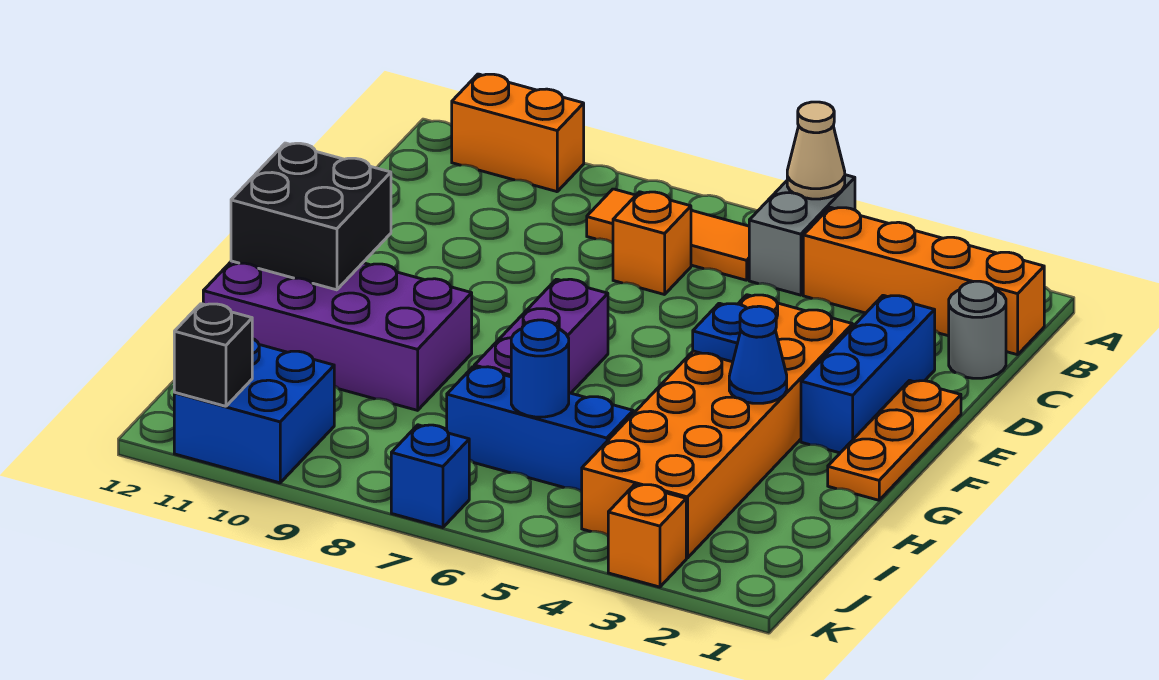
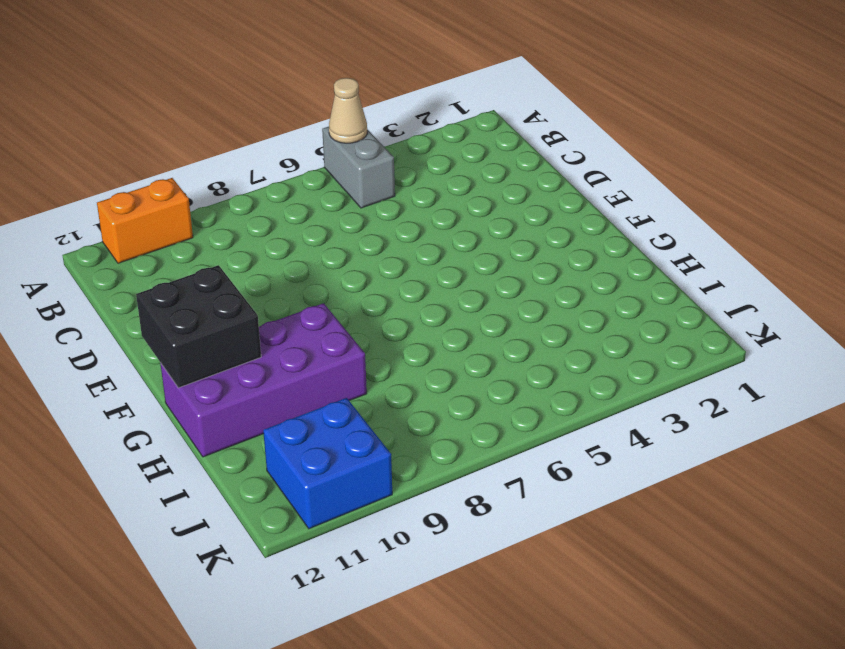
none -> orange brick B1:B4 level 1
none -> orange tile B6:B8 level 1
none -> grey round brick C1 level 1

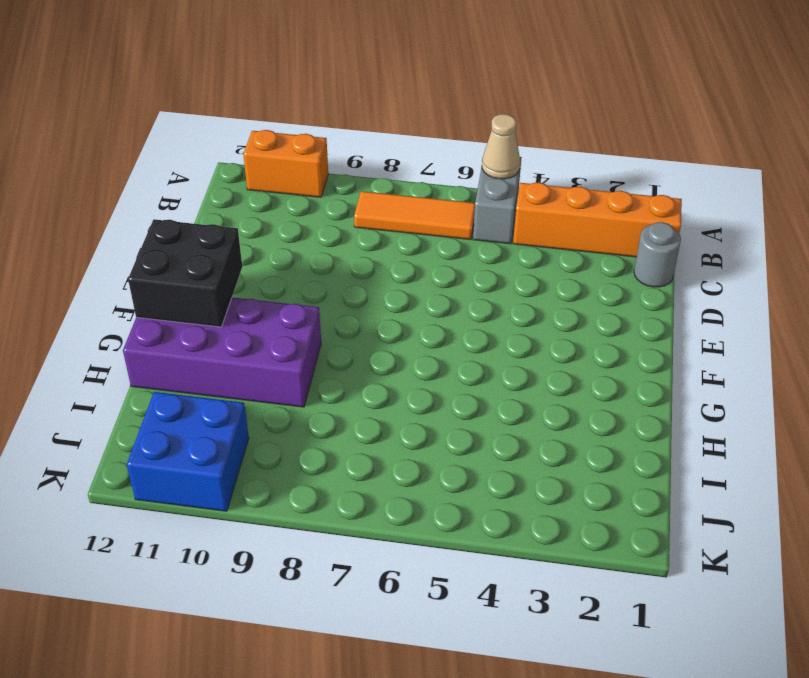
none -> orange brick C7 level 1
none -> blue brick D2:F2 level 1
none -> orange plate E1:G1 level 1

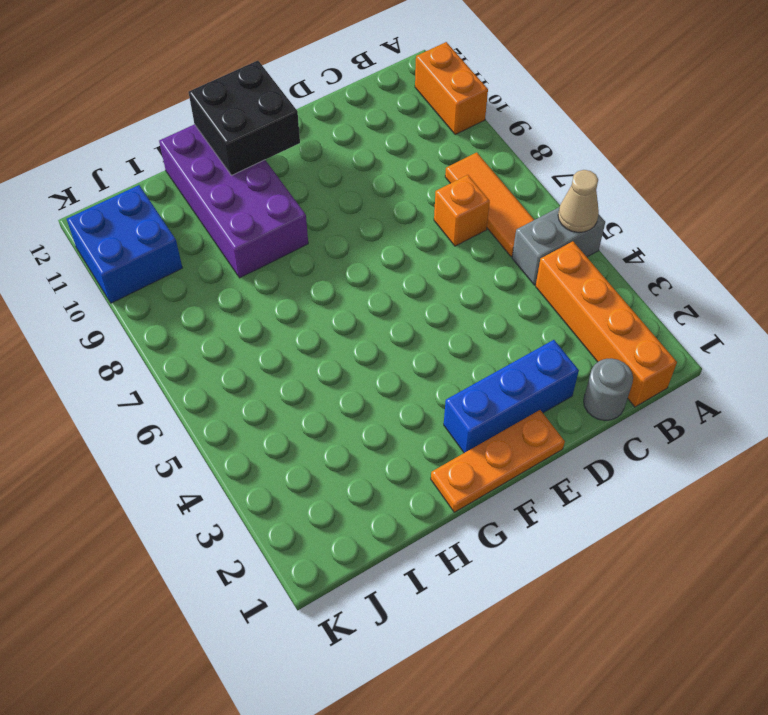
none -> orange brick E3:J4 level 1
none -> purple brick F7:H7 level 1
none -> blue brick I5:I7 level 1

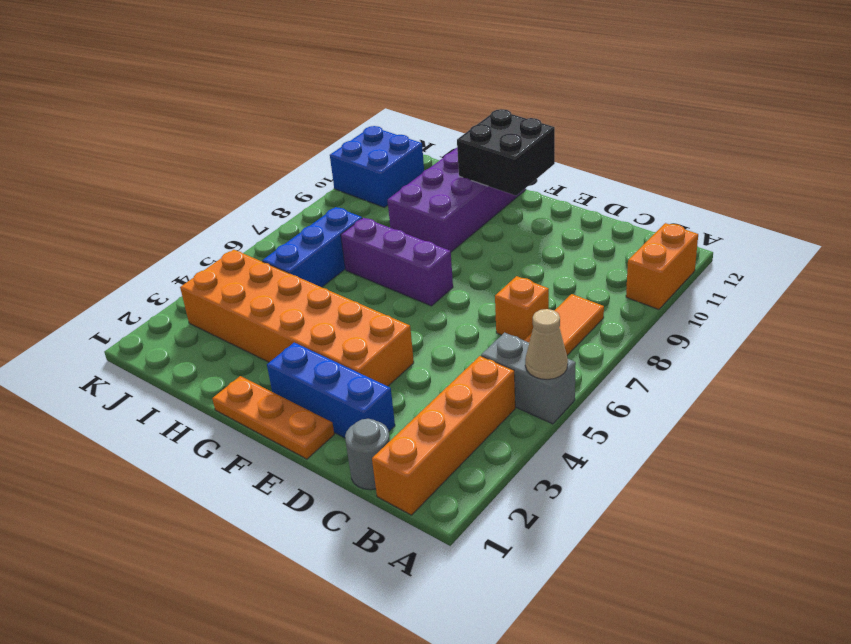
none -> orange brick K3 level 1
none -> blue brick K7 level 1
none -> blue plate F4 level 2

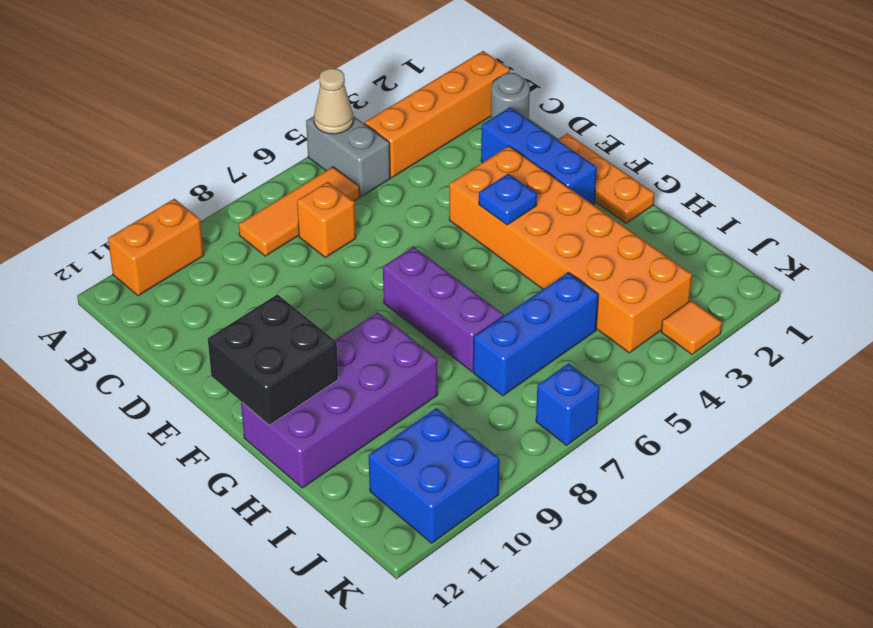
orange tile K3 level 1 -> orange brick K3 level 1
none -> blue cone G3 level 2
none -> blue round brick I6 level 2
none -> black brick K11 level 2

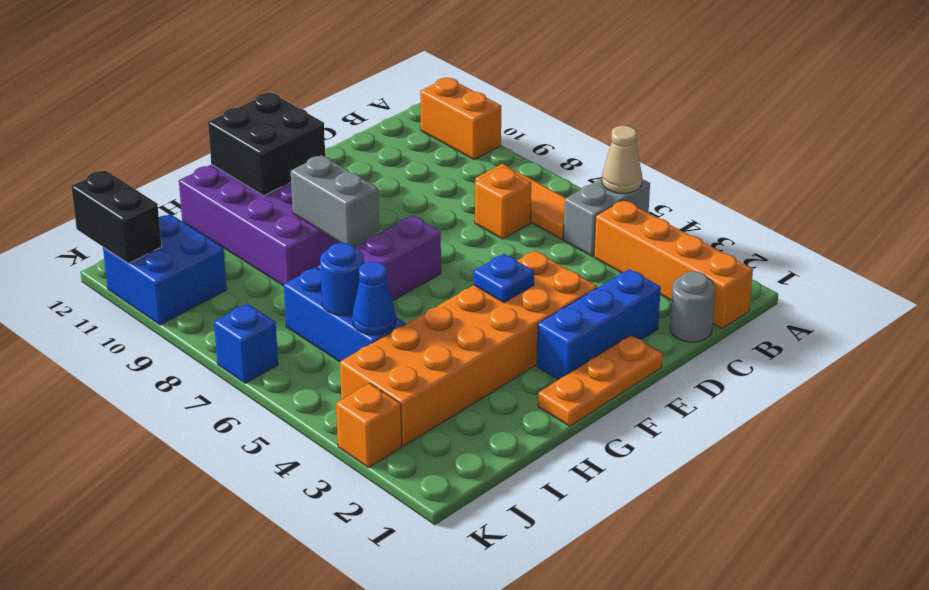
grey brick G8:G9 level 2 -> none
blue cone I5 level 2 -> blue cone G3 level 2
black brick K11:K12 level 2 -> black brick K11 level 2

